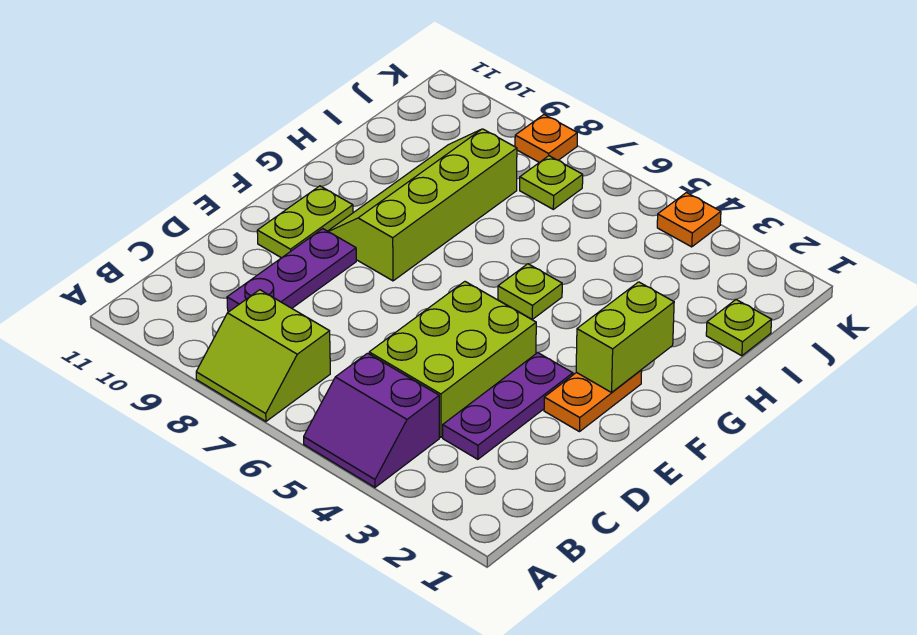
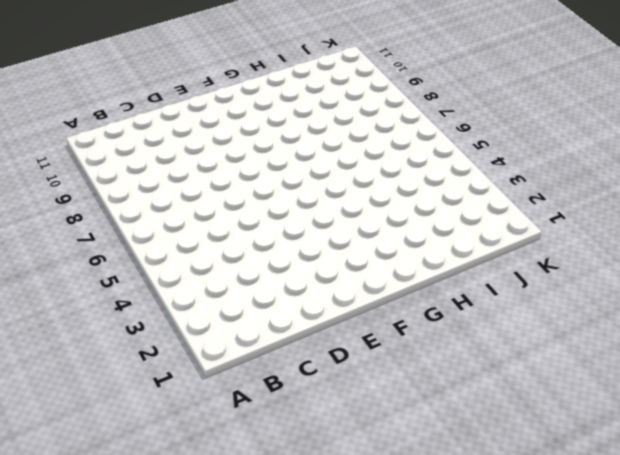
none -> purple slope A4:B5 level 1 top B
none -> lime slope A7:B8 level 1 top B
none -> purple plate C3:E3 level 1

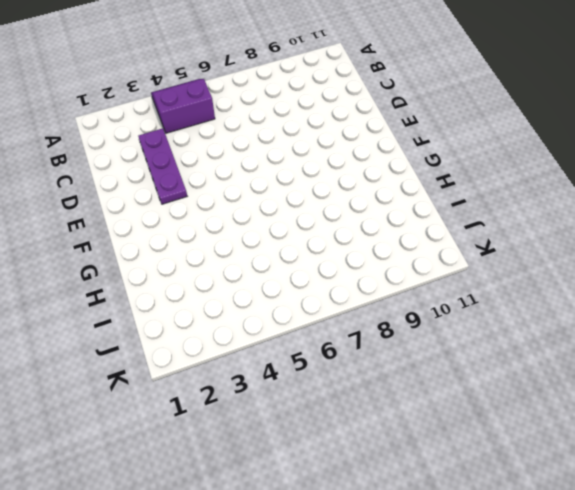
none -> lime slope A7:B8 level 1 top B
none -> lime brick C4:E5 level 1
none -> purple plate C9:E9 level 1

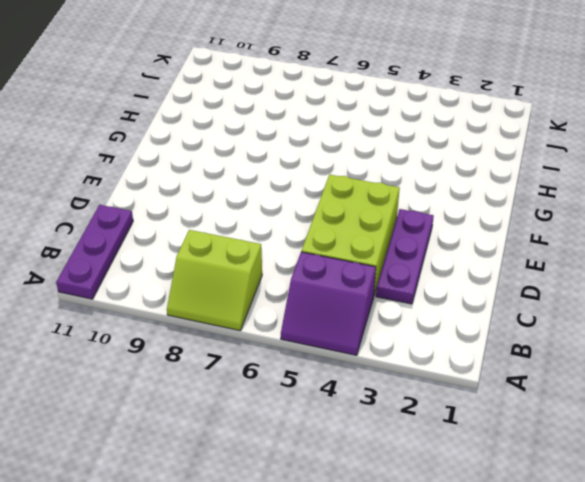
purple plate A11:C11 level 1 -> purple plate C9:E9 level 1
none -> orange plate E2:F2 level 1
none -> lime plate E10:F10 level 1
none -> lime slope F8:I9 level 1 top 8

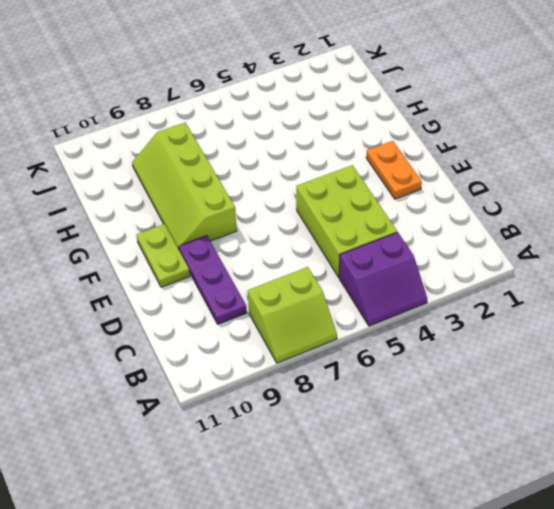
none -> purple plate C3:E3 level 1
none -> lime plate G5 level 1
none -> lime plate I1 level 1

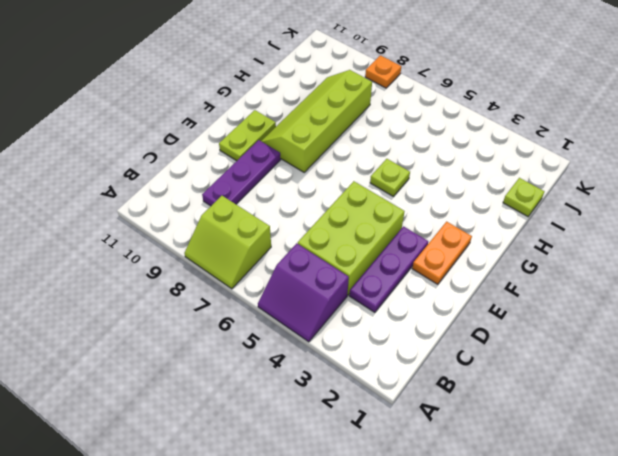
none -> lime plate J7 level 1
none -> orange plate K4 level 1
none -> lime brick F2:G2 level 2

